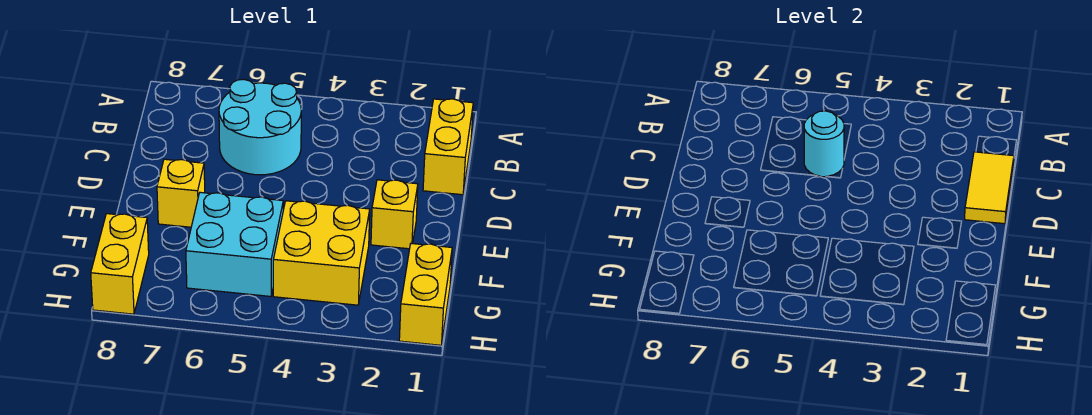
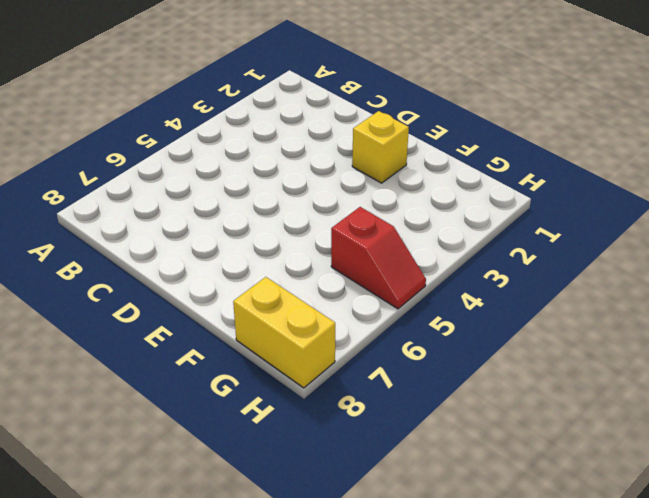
red slope G5:H5 level 1 top G -> cyan brick F5:G6 level 1
none -> yellow brick B1:C1 level 1
none -> cyan round brick B5:C6 level 1

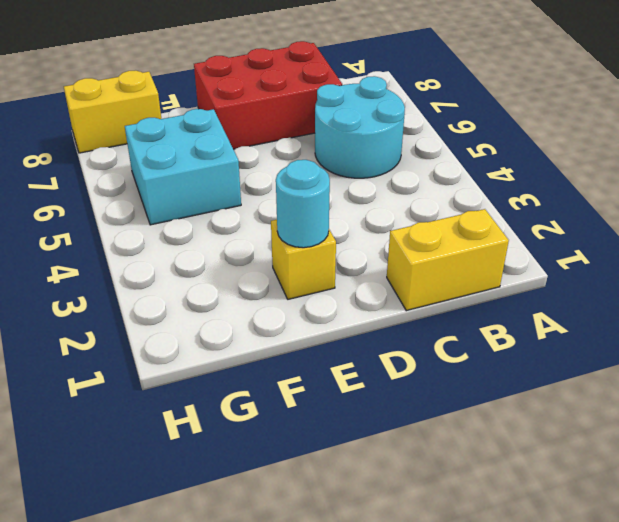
red brick C7:E8 level 1 -> yellow brick E7 level 1
cyan round brick E2 level 2 -> cyan round brick C5 level 2
none -> yellow brick F3:G4 level 1
none -> yellow brick G1:H1 level 1

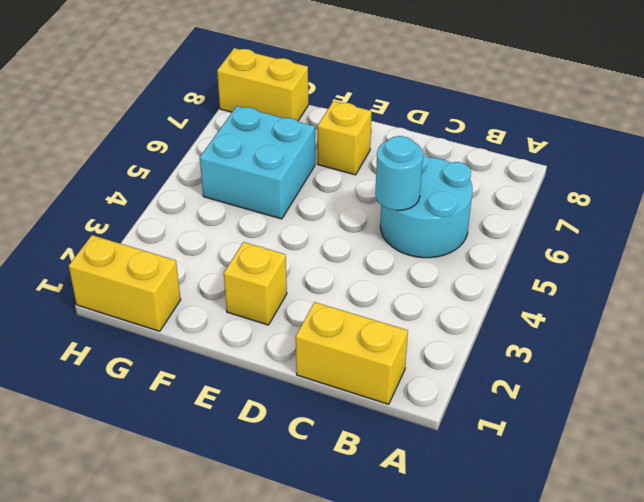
none -> yellow brick F3:G4 level 1
none -> yellow tile C1:D1 level 2

